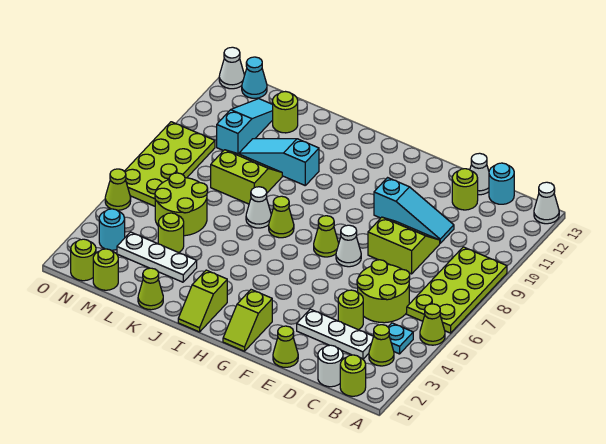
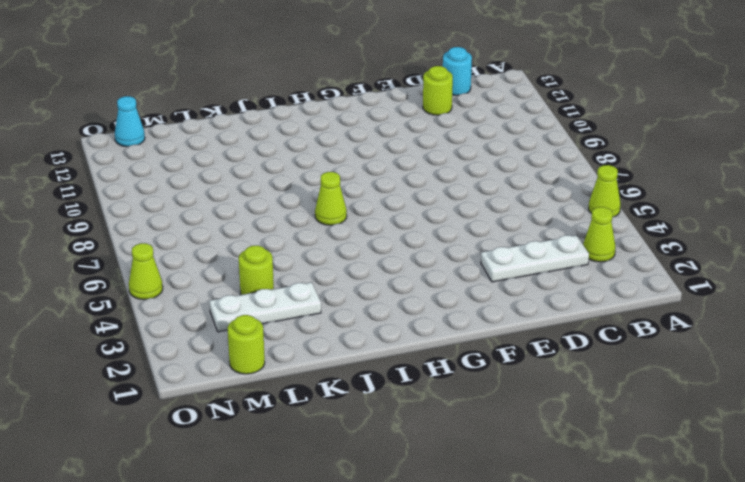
none -> lime plate A6:B9 level 1
none -> white cone A13 level 1
none -> lime round brick B1 level 1
none -> cyan plate B4 level 1

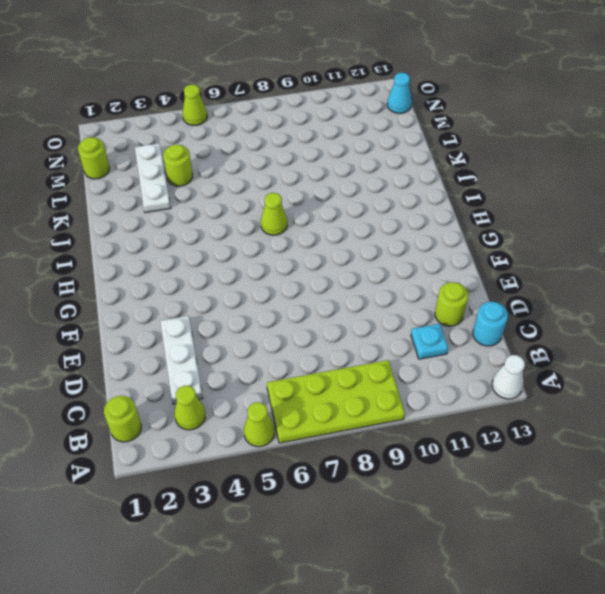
cyan plate C11 level 1 -> cyan plate B4 level 1
none -> white round brick C1 level 1
none -> lime round brick C5:D6 level 1
none -> lime round brick D4 level 1
none -> lime slope D8:E9 level 1 top 8

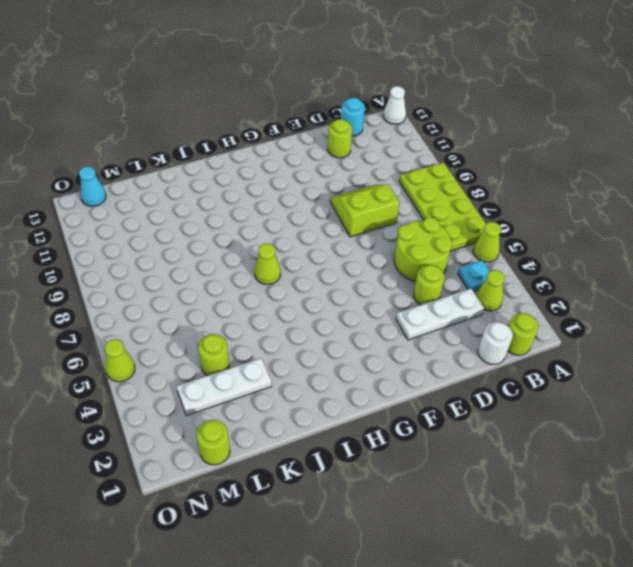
none -> cyan slope D10:F10 level 1 top F
none -> white cone D13 level 1
none -> lime cone E1 level 1
none -> white cone F7 level 1

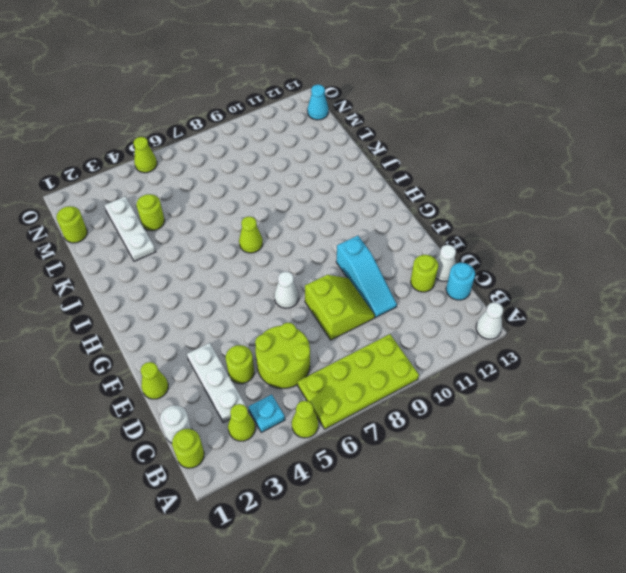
none -> lime slope G1:G2 level 1 top 2
none -> lime cone G7 level 1
none -> lime slope I1:I2 level 1 top 2
none -> white cone J7 level 1

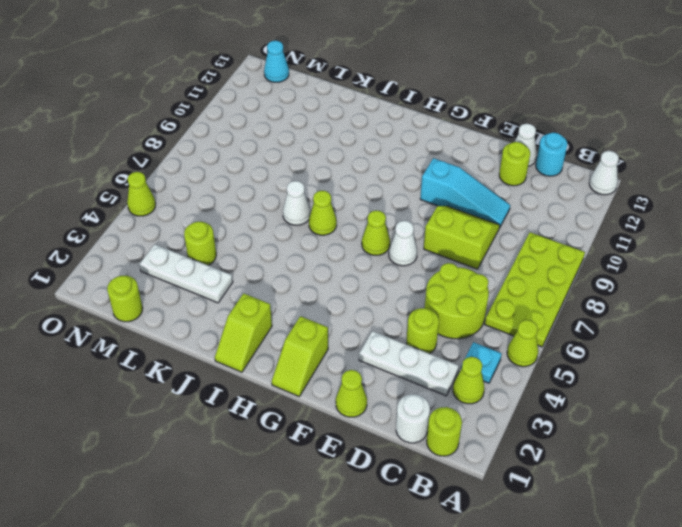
none -> cyan slope J10:L10 level 1 top J
none -> lime cone K1 level 1
none -> lime slope K8:L9 level 1 top 8
none -> lime round brick L5:M6 level 1

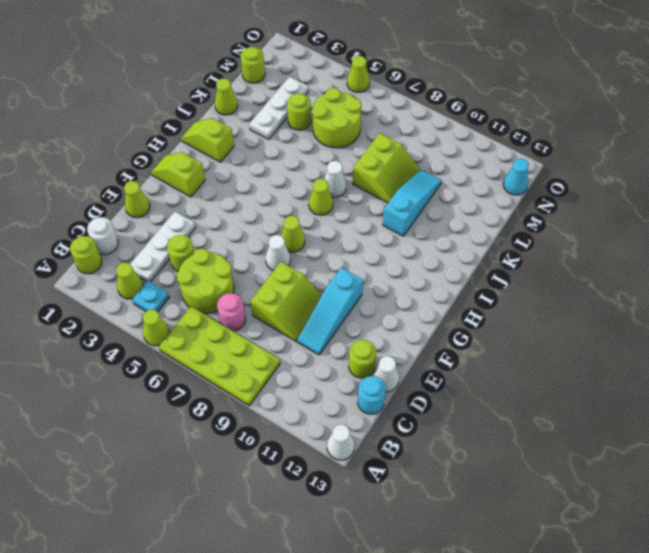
pink round brick C7 level 1 -> none
none -> lime round brick L12 level 1
none -> cyan slope M10:M12 level 1 top 10
none -> lime round brick N1 level 1
none -> cyan round brick N3 level 1

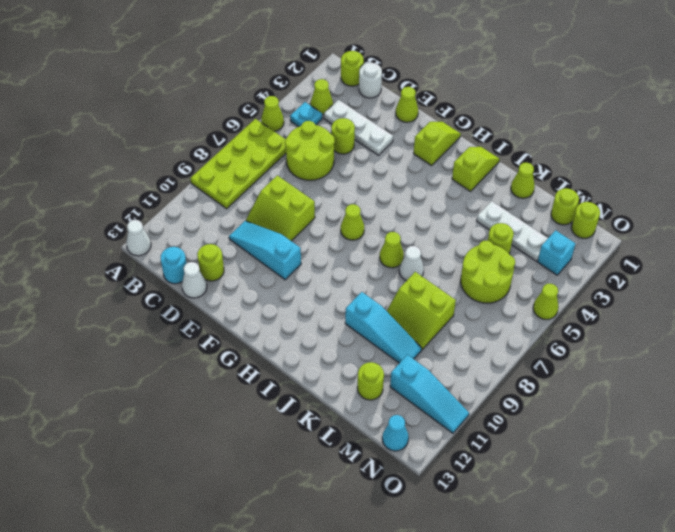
cyan slope M11:O11 level 1 top M -> cyan slope M10:M12 level 1 top 10
cyan brick N3 level 1 -> cyan round brick N3 level 1
none -> white cone F7 level 1
none -> lime plate N6:O9 level 1
none -> white cone O13 level 1

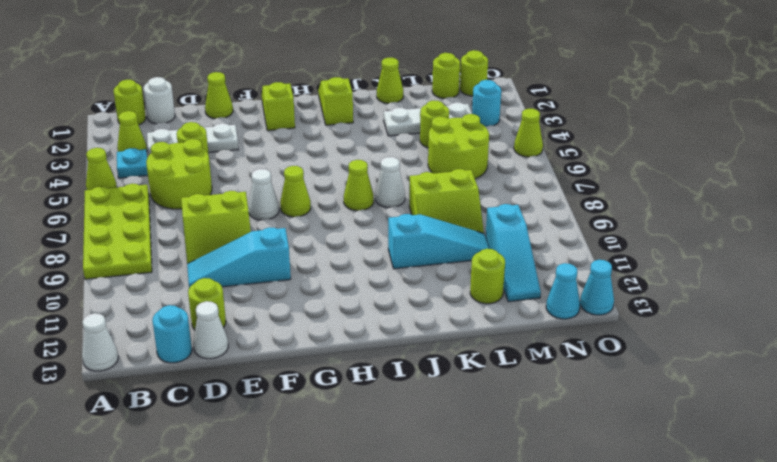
cyan cone O13 level 1 -> white cone O13 level 1
none -> lime plate N6:O9 level 1

